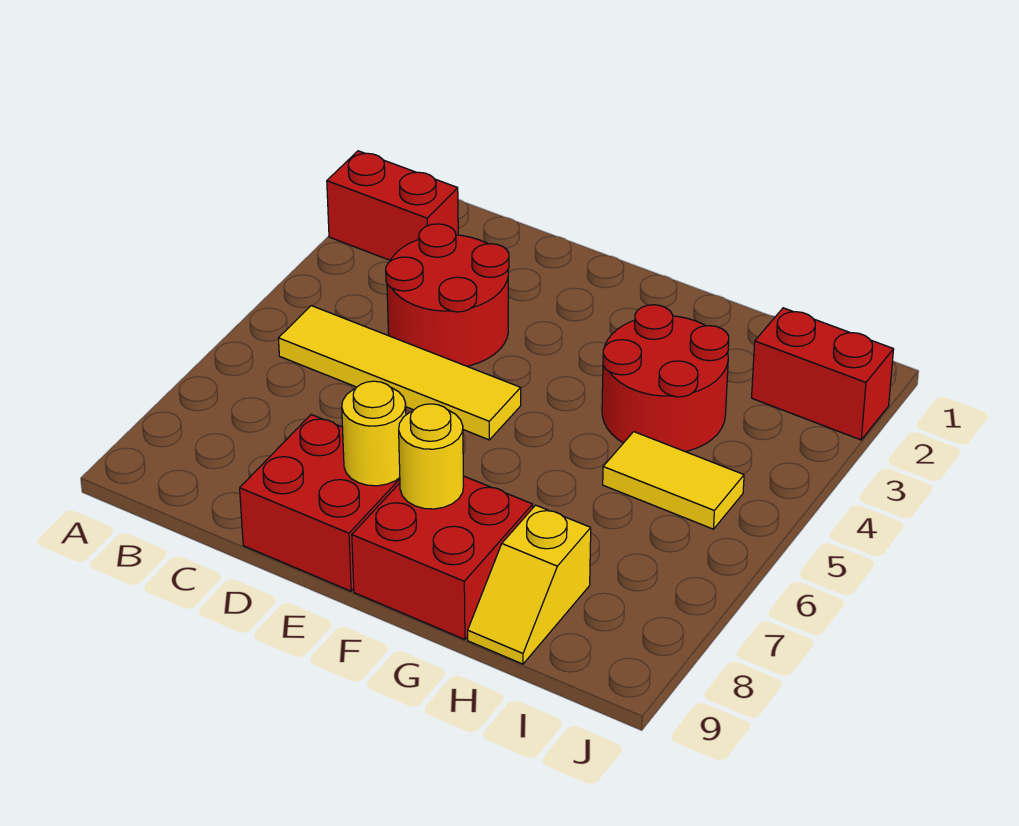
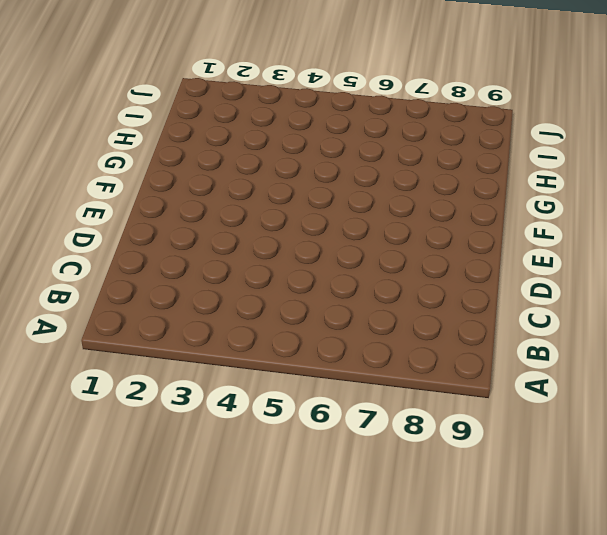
none -> red brick A2:B2 level 1
none -> yellow tile B5:E5 level 1

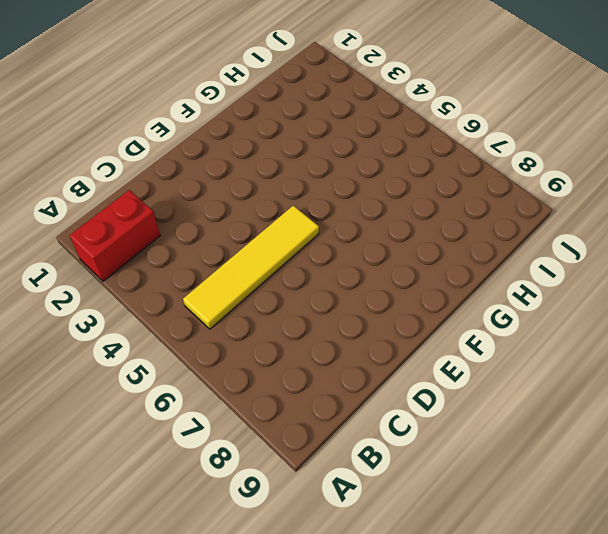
none -> red round brick C3:D4 level 1
none -> red brick D8:E9 level 1

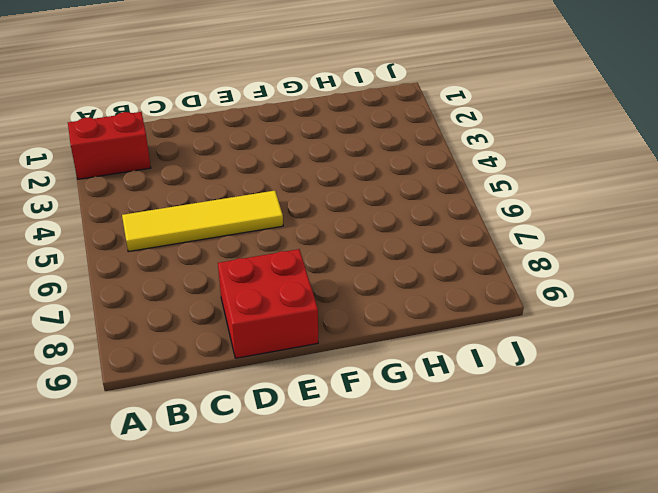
none -> red round brick C3:D4 level 1
none -> red brick F8:G9 level 1

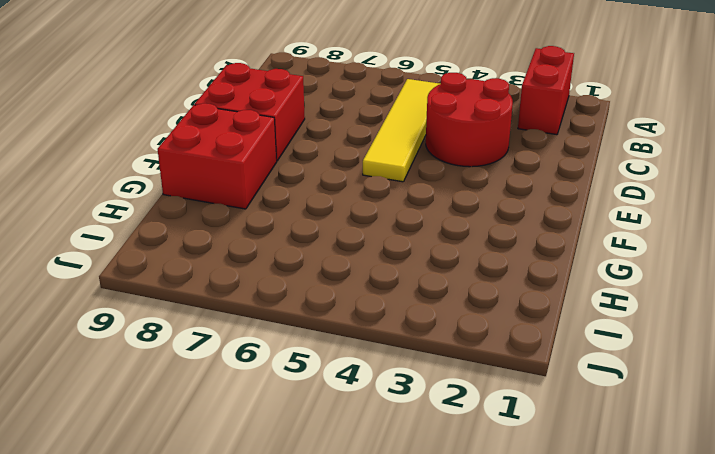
none -> red round brick G3:H4 level 1
none -> yellow tile H5:I5 level 1

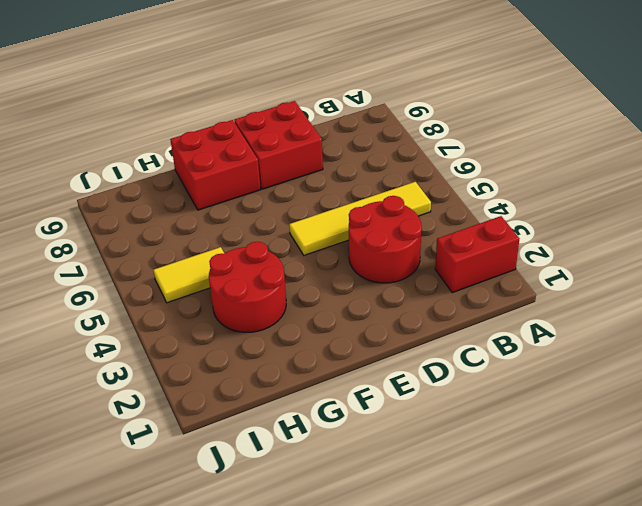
none -> yellow slope H8:H9 level 1 top 8
none -> red brick I2:J2 level 1

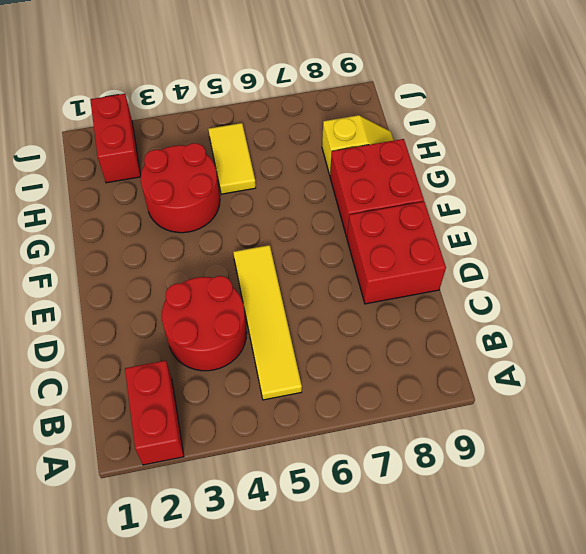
none -> yellow round brick E8 level 2
none -> yellow round brick F8 level 2

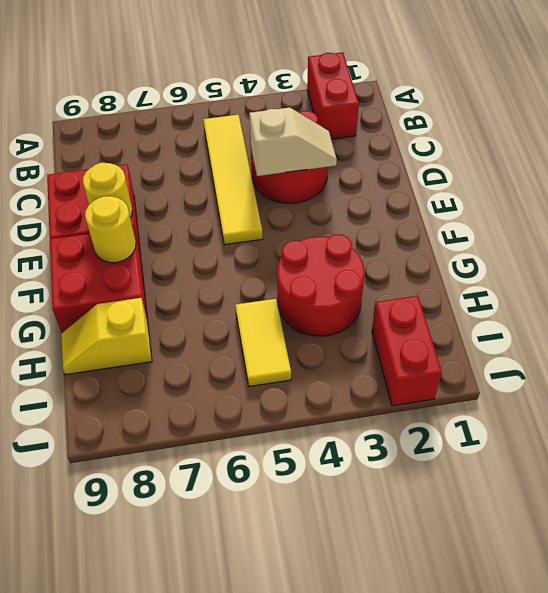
tan slope D3:D4 level 2 top 4 -> none

